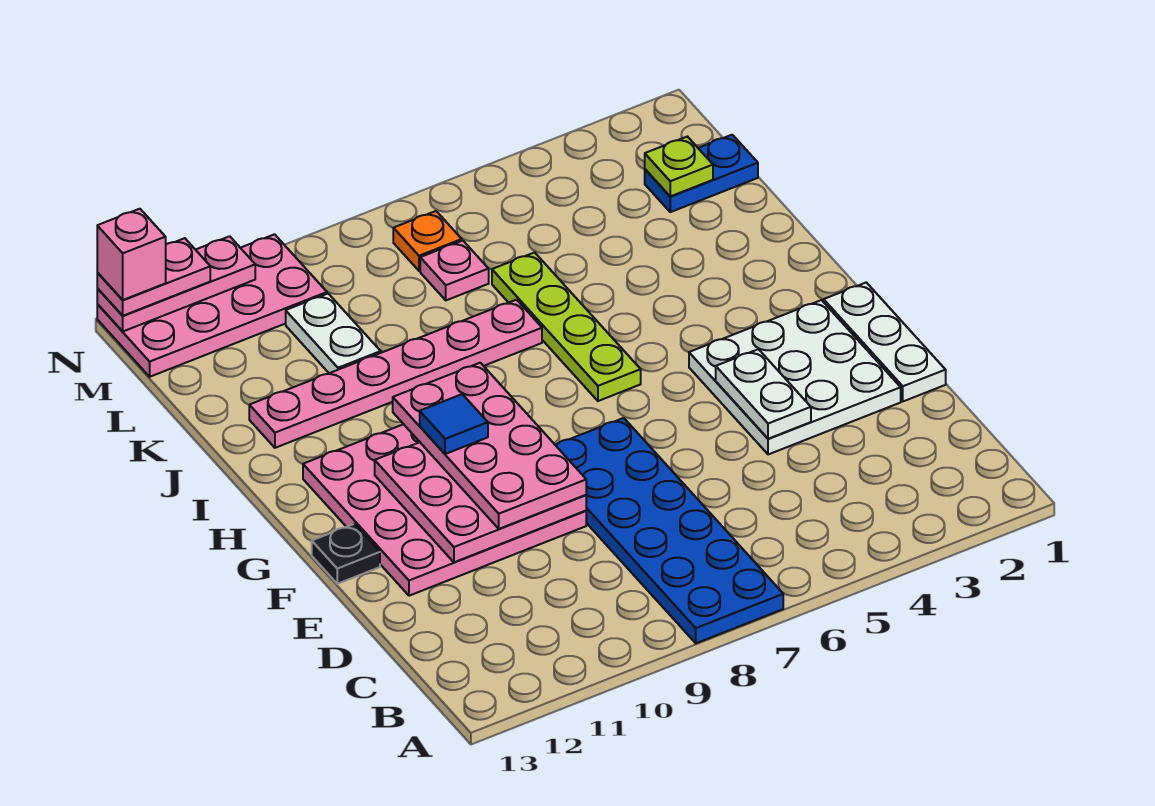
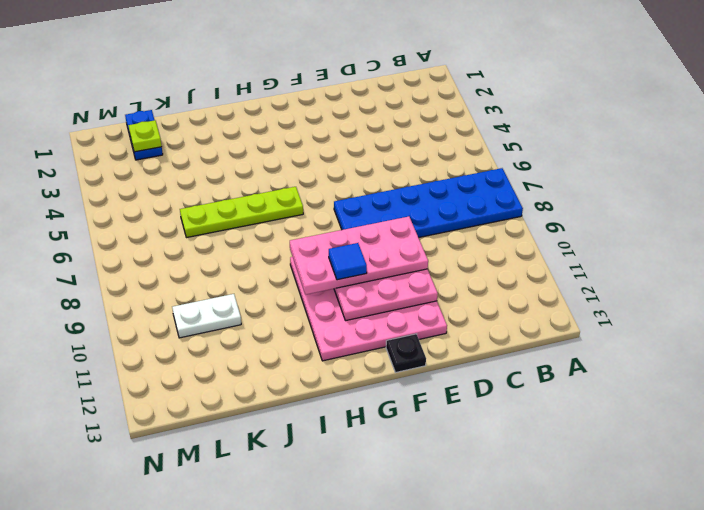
none -> white plate E1:G1 level 1
none -> white plate E2:G4 level 1
none -> pink plate J7:J12 level 1

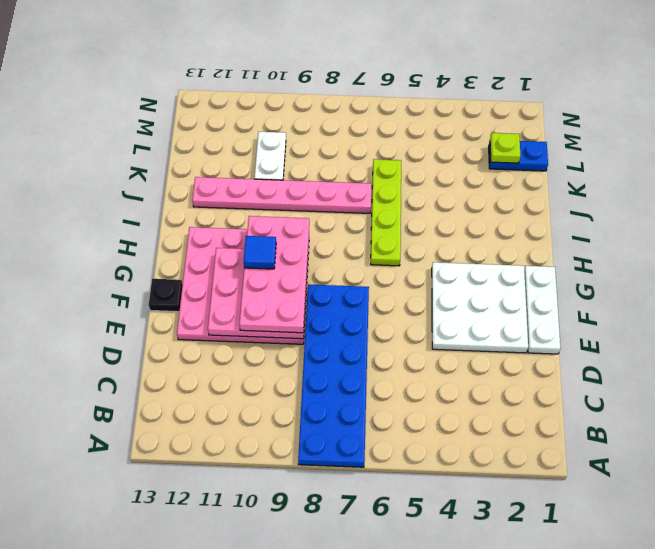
none -> pink plate L7 level 1
none -> orange plate M7 level 1
none -> pink plate M10:N13 level 1

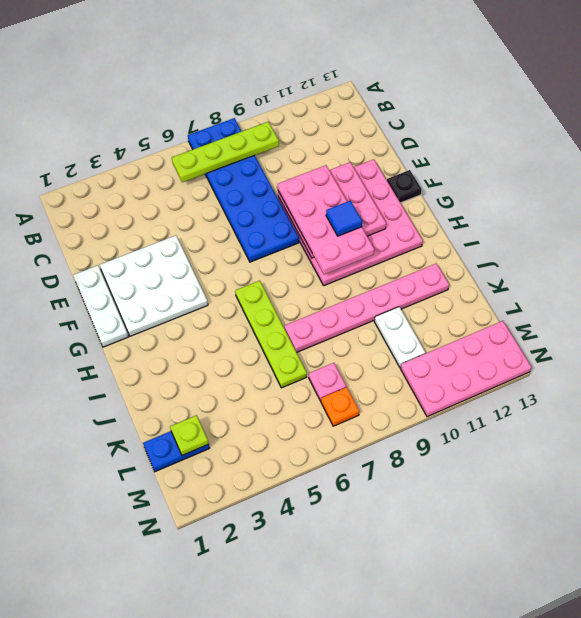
lime plate B6:B9 level 2 -> none
none -> white plate E4:F4 level 2
none -> pink plate N11:N13 level 2
none -> pink plate N12:N13 level 3

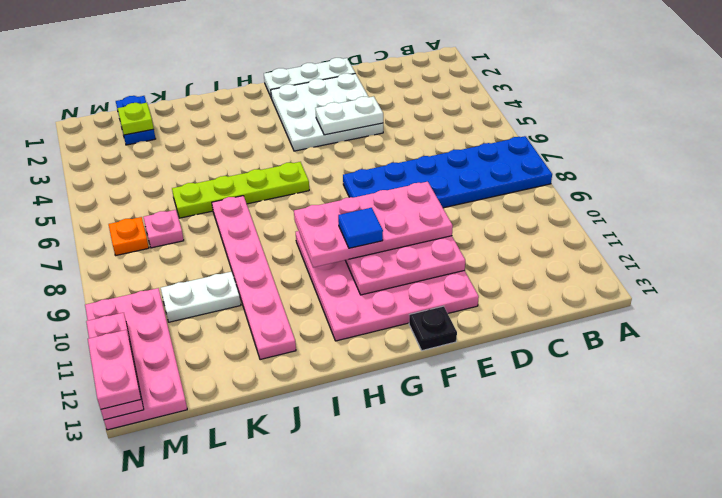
none -> pink brick N13 level 4

